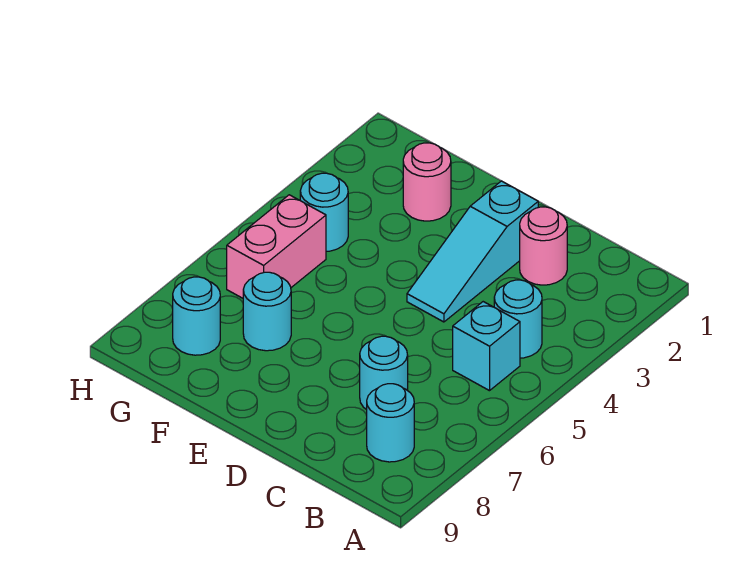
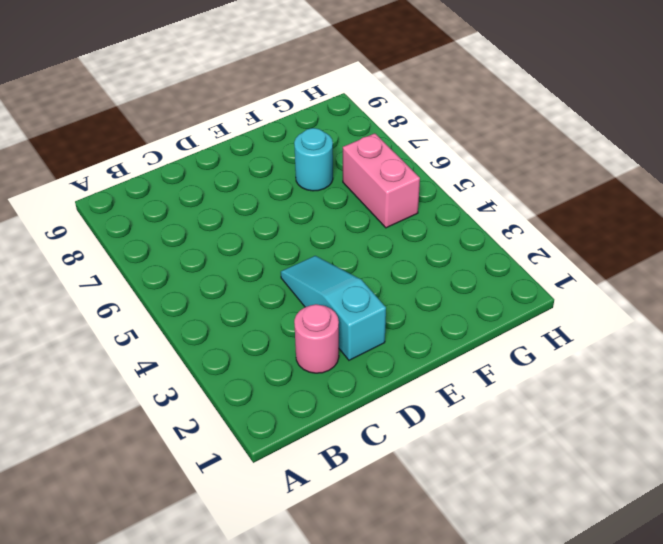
none -> cyan round brick B4 level 1
none -> cyan brick B5 level 1

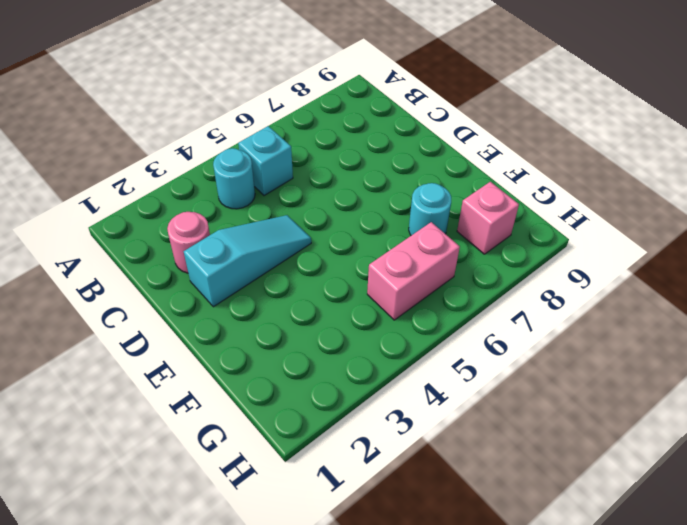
pink brick G8 level 1 -> cyan round brick G8 level 1
none -> cyan round brick B8 level 1
none -> cyan round brick C7 level 1

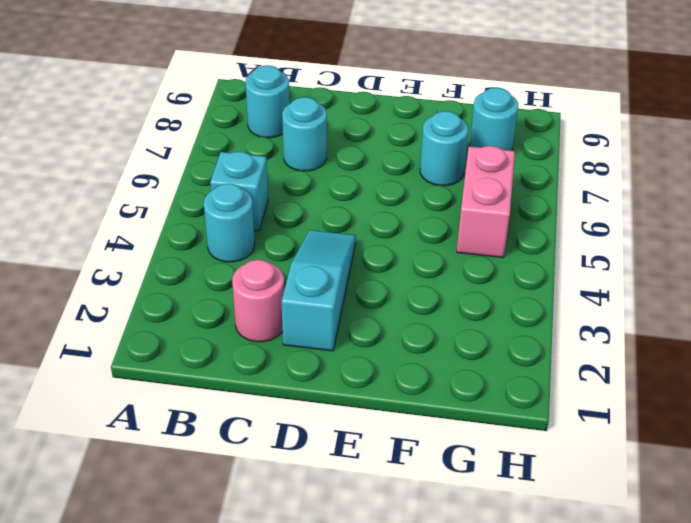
none -> pink round brick F2 level 1
none -> cyan round brick G4 level 1

